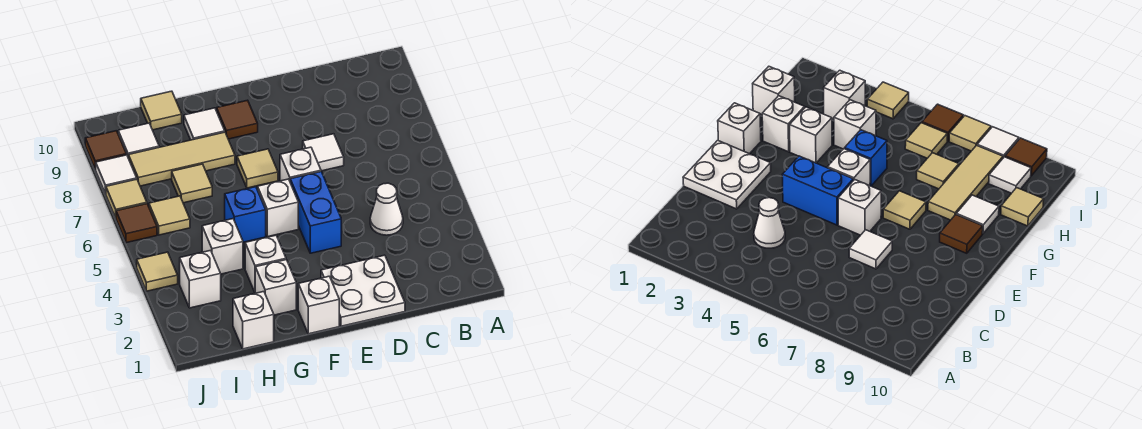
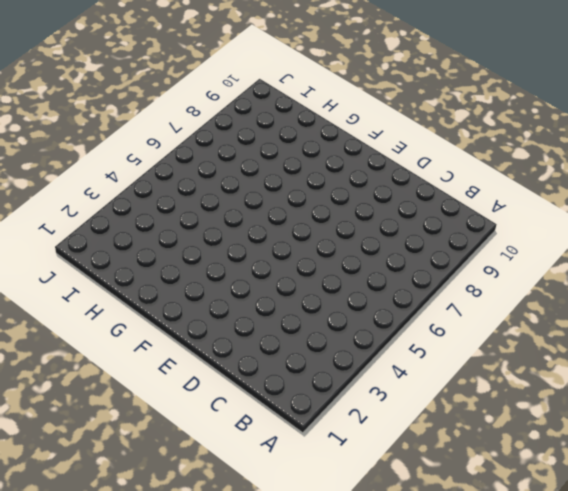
none -> white cone C4 level 1
none -> white plate D1:E2 level 1
none -> white tile D7 level 1

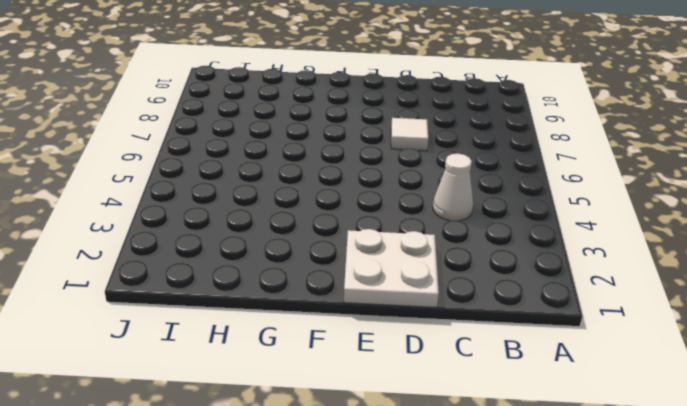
none -> blue brick E4:E5 level 1
none -> white brick E6 level 1
none -> white brick F1 level 1

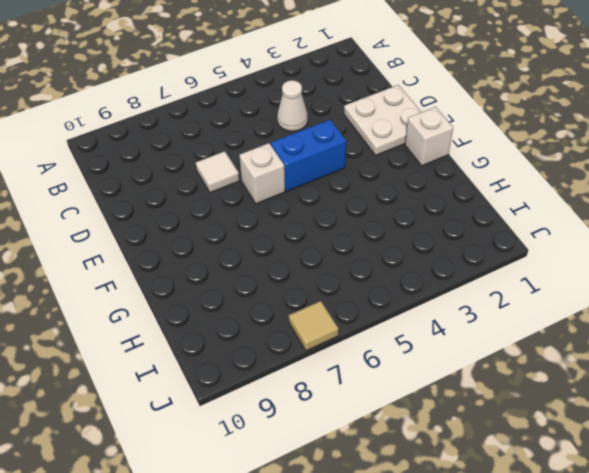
none -> white brick F5 level 1
none -> tan tile F7 level 1
none -> brown tile F9 level 1

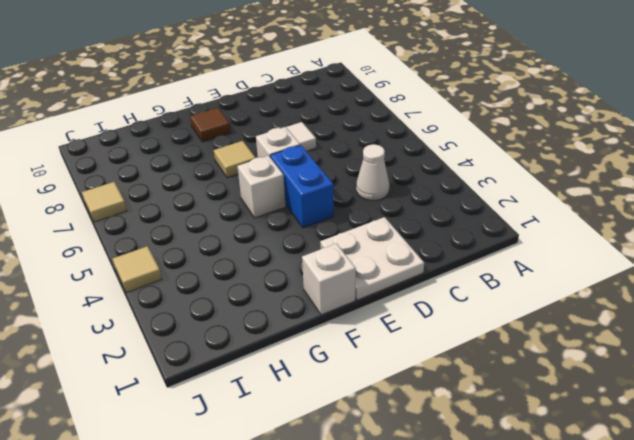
none -> white brick G2 level 1
none -> white brick G3 level 1
none -> blue brick G5 level 1

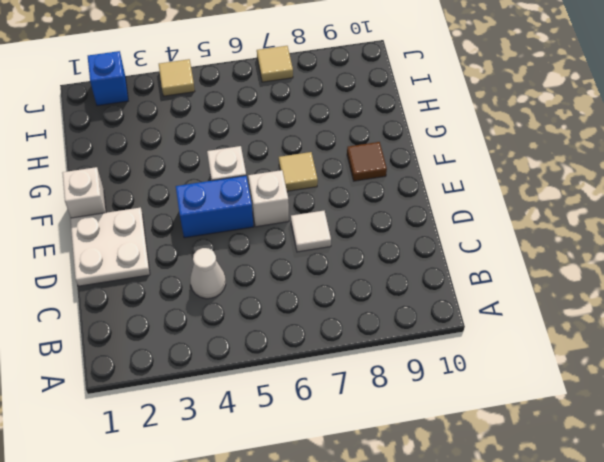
blue brick J2 level 1 -> blue brick G5 level 1
none -> white brick G2 level 1
none -> white brick G3 level 1
none -> tan tile G8:I8 level 1

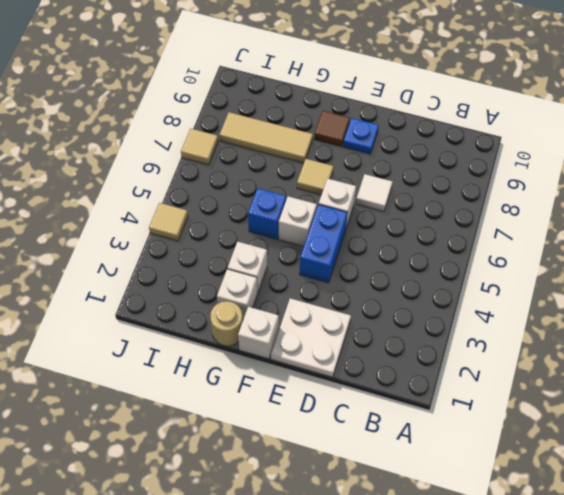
blue plate E9 level 1 -> none
tan round brick G1 level 1 -> none
none -> white cone C4 level 1
none -> white tile G9 level 1
none -> white brick H1 level 1

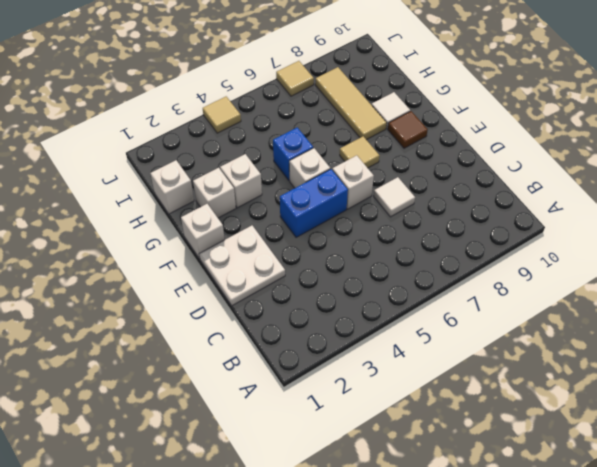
none -> white cone C4 level 1
none -> white brick H4 level 1
none -> tan tile H7 level 1

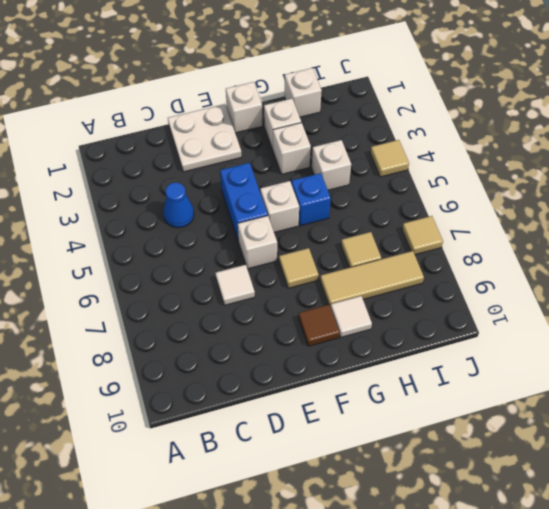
blue cone C4 level 1 -> white cone C4 level 1
none -> tan tile H10 level 1
none -> white brick I3 level 1
none -> tan tile I6 level 1

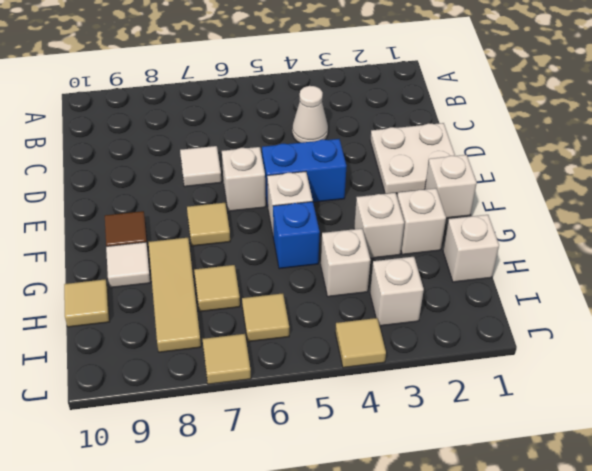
none -> white tile I9 level 1
none -> brown tile J6 level 1
none -> white tile J8 level 1

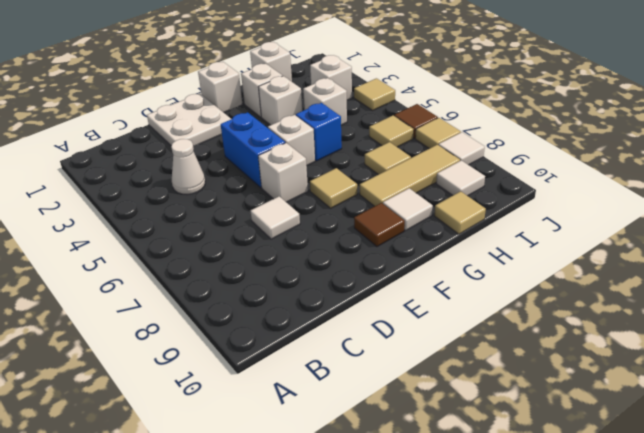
none -> brown tile J9 level 1

